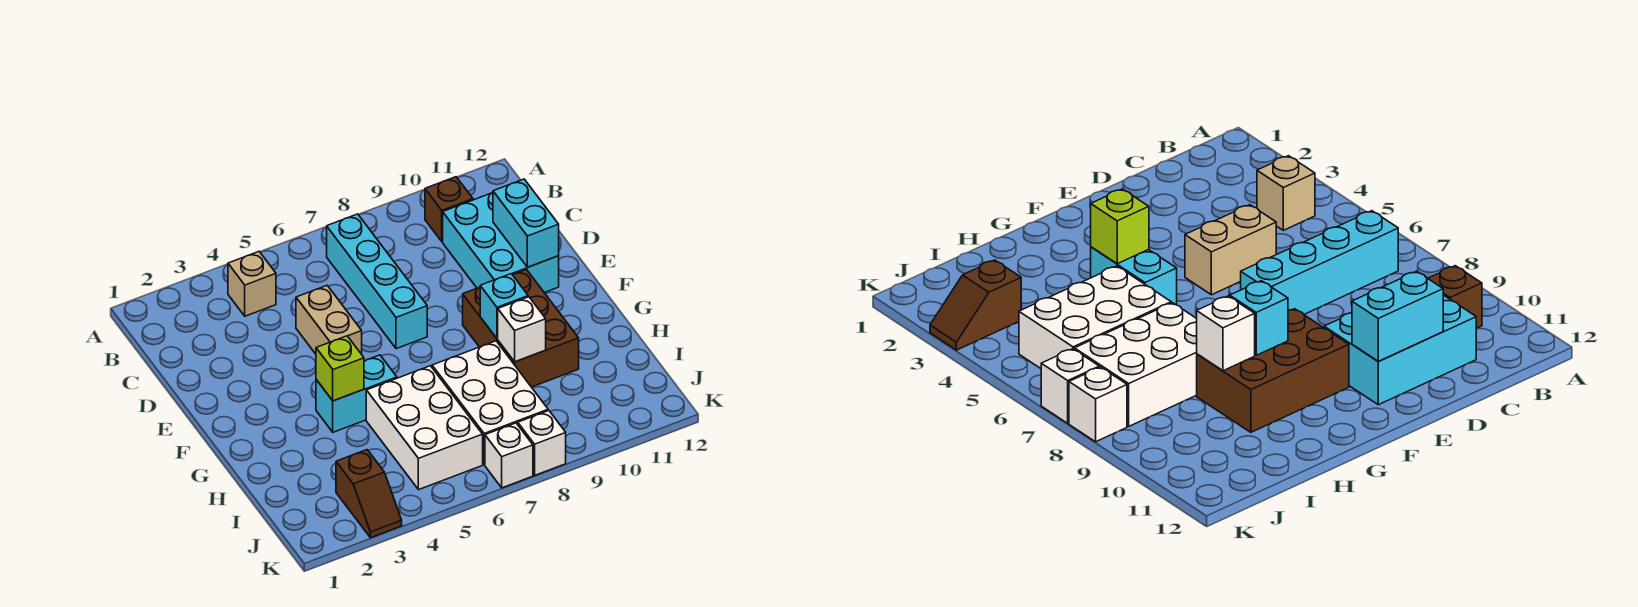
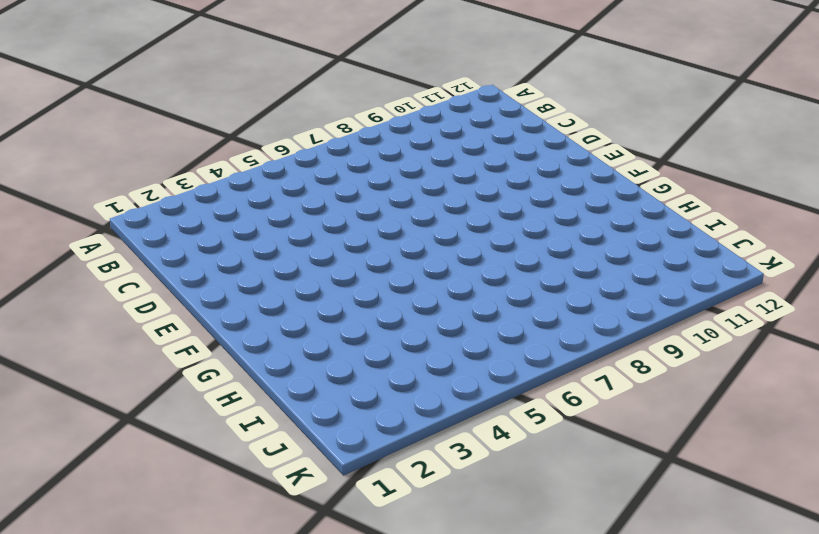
none -> tan brick B4 level 1
none -> cyan brick B7:E7 level 1
none -> brown brick B10 level 1

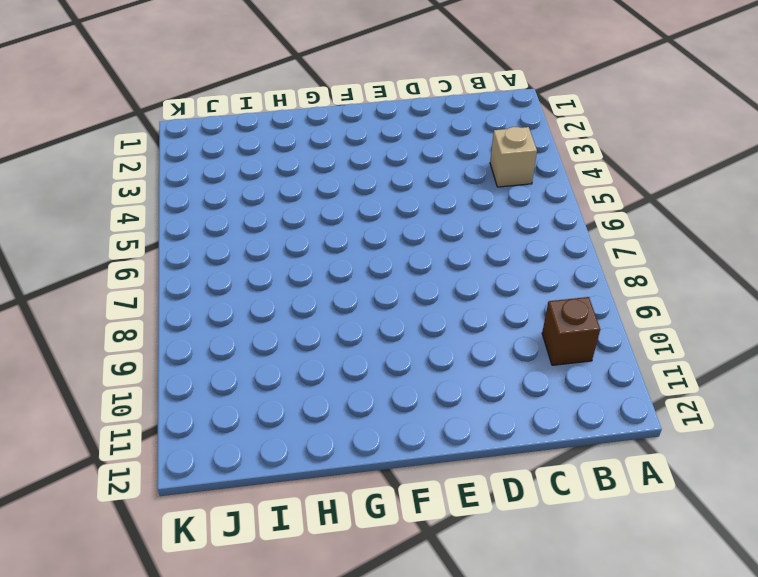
none -> cyan brick B7:E7 level 1
none -> cyan brick C10:E11 level 1
none -> tan brick D5:E5 level 1

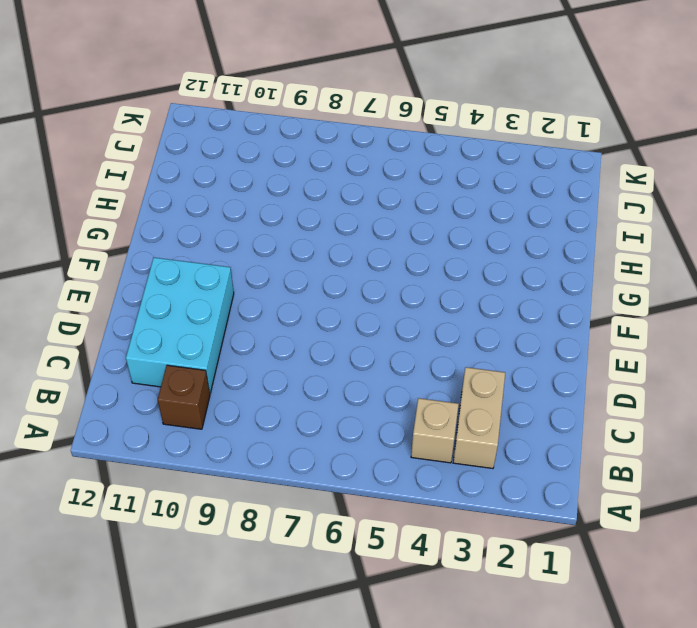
tan brick B3:C3 level 1 -> tan brick D5:E5 level 1
none -> cyan brick B7:E7 level 1
none -> brown brick F9:H10 level 1
none -> cyan brick G4:G5 level 1

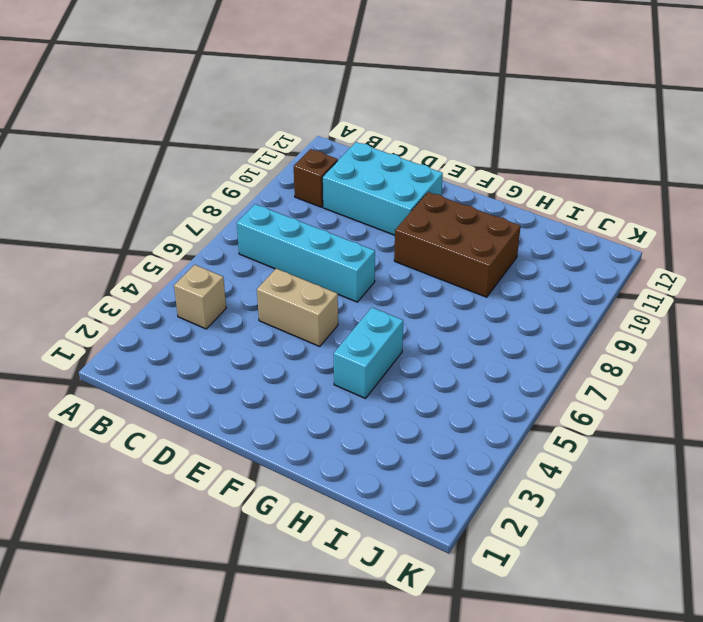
none -> white brick H5:J6 level 1
none -> white brick H7:J8 level 1
none -> brown slope J3:K3 level 1 top J

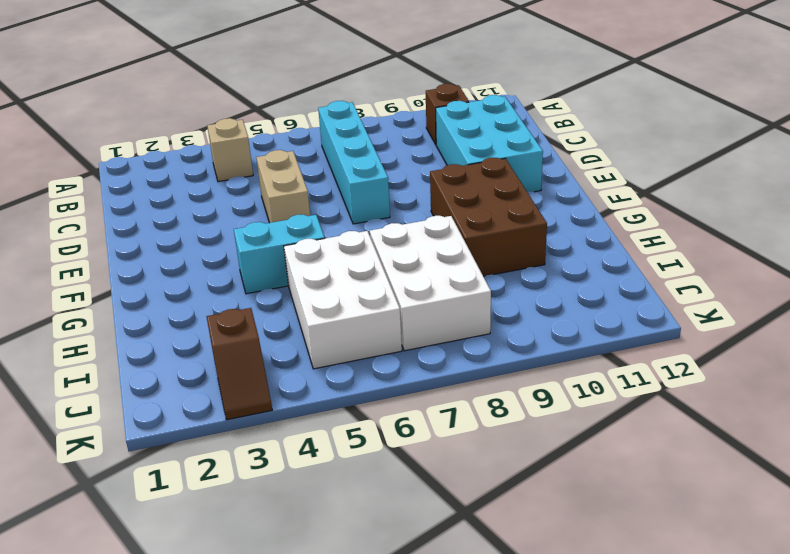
none -> white brick K7 level 1
none -> white brick K8 level 1
none -> cyan brick D11:E11 level 2

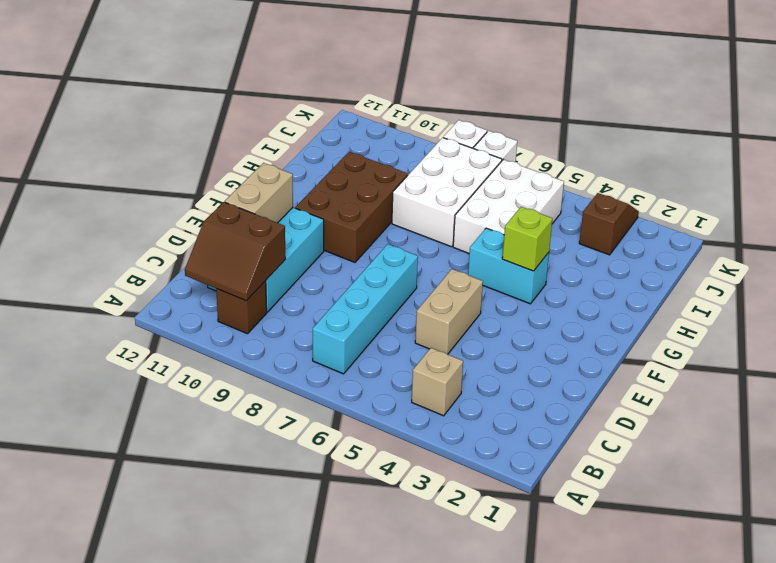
brown slope B10:C11 level 2 top C -> none
tan brick D11:E11 level 2 -> cyan brick D11:E11 level 2
none -> cyan brick G9 level 2
none -> white brick H9 level 2

